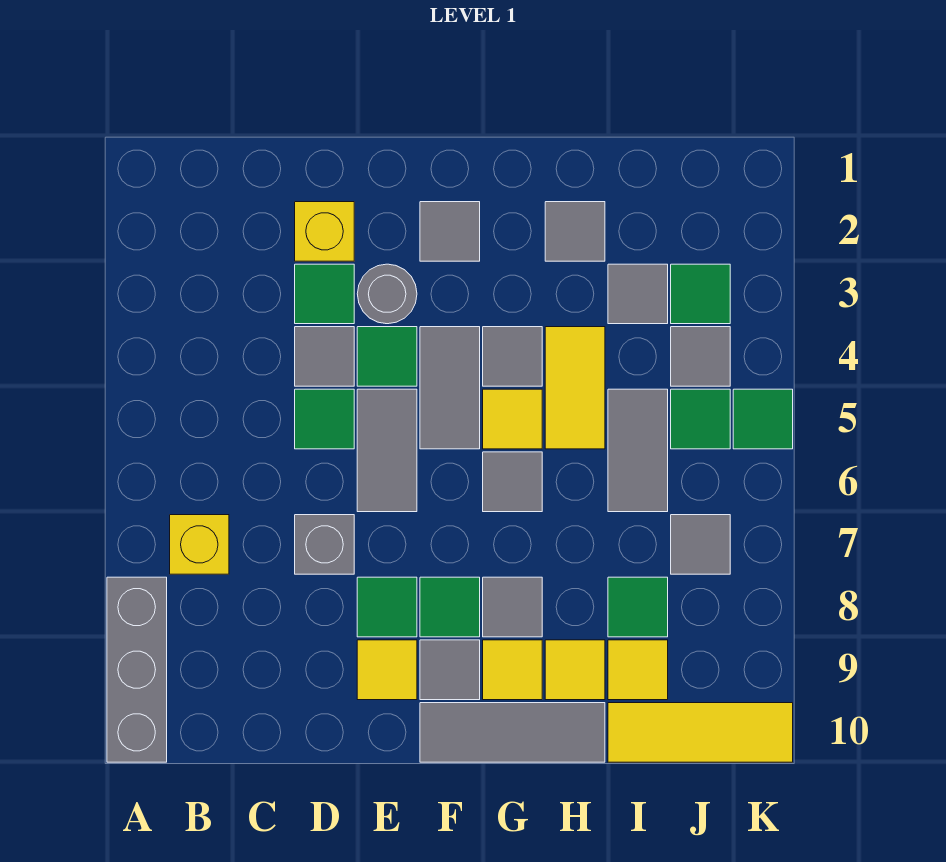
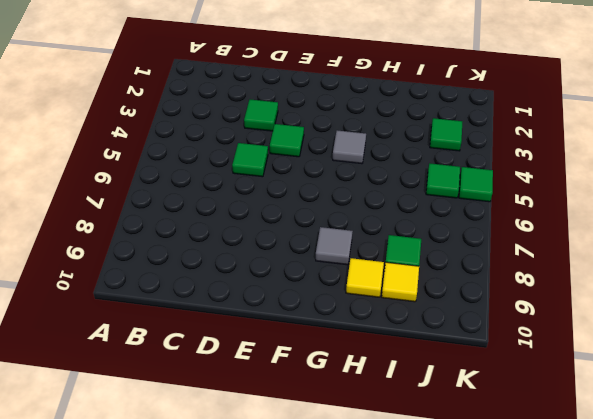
none -> grey brick A8:A10 level 1
none -> yellow brick B7 level 1
none -> yellow brick D2 level 1
none -> grey tile D4 level 1

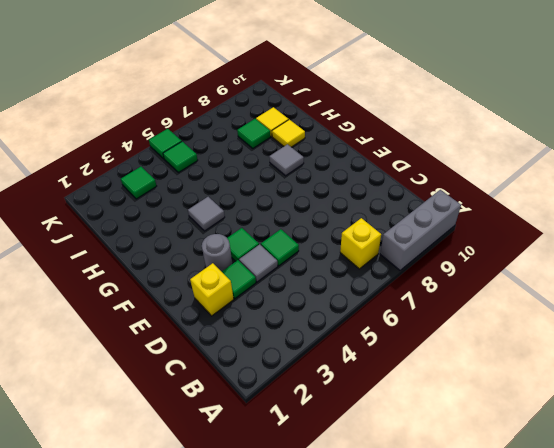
none -> grey brick D7 level 1
none -> grey tile E5:E6 level 1
none -> green tile E8 level 1
none -> yellow tile E9 level 1

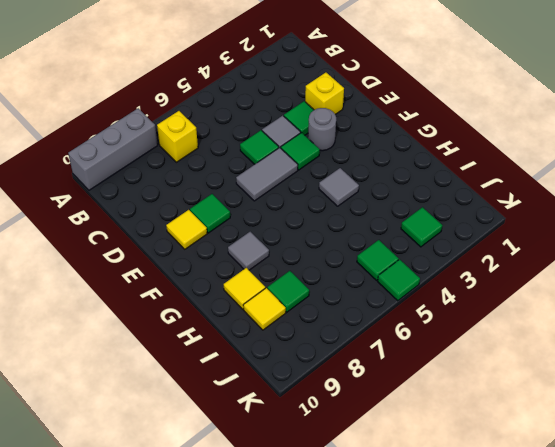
none -> grey brick D7 level 1
none -> grey tile F2 level 1
none -> grey tile F4:F5 level 1
none -> green tile F8 level 1

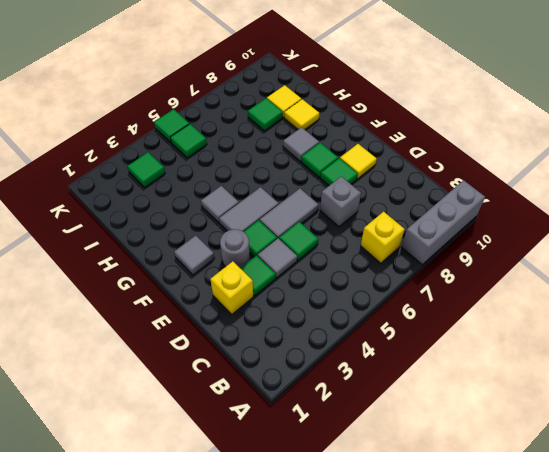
none -> grey tile F9 level 1
none -> grey tile F10:H10 level 1
none -> yellow tile G5 level 1
none -> grey tile G6 level 1

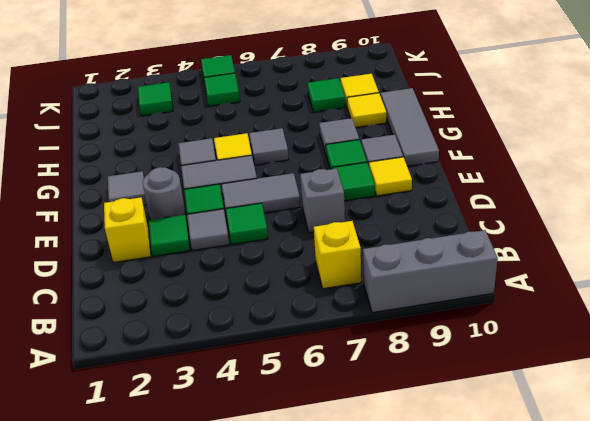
none -> yellow tile G9 level 1
none -> grey tile H2 level 1
none -> yellow tile H4:H5 level 1
none -> grey tile I3 level 1

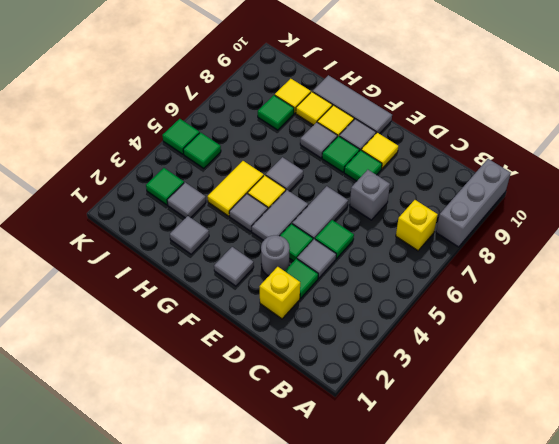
none -> grey tile I5:I6 level 1
none -> yellow tile I10:K10 level 1
none -> grey tile J4 level 1
none -> grey tile J7 level 1

